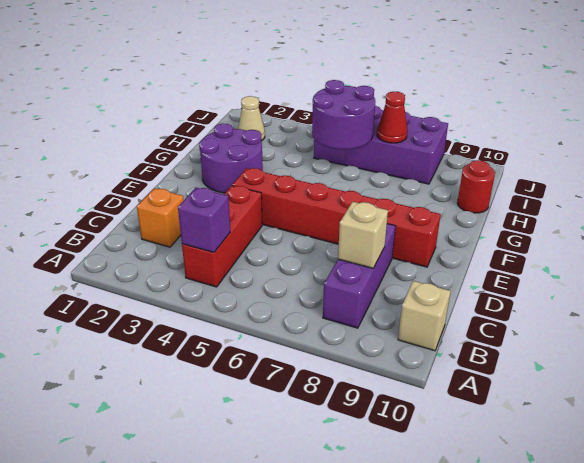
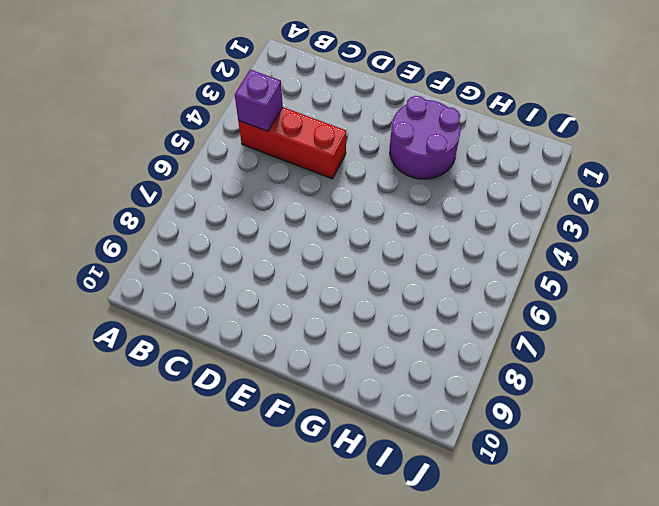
none -> purple brick B8:D8 level 1
none -> tan brick B10 level 1
none -> orange brick C2 level 1

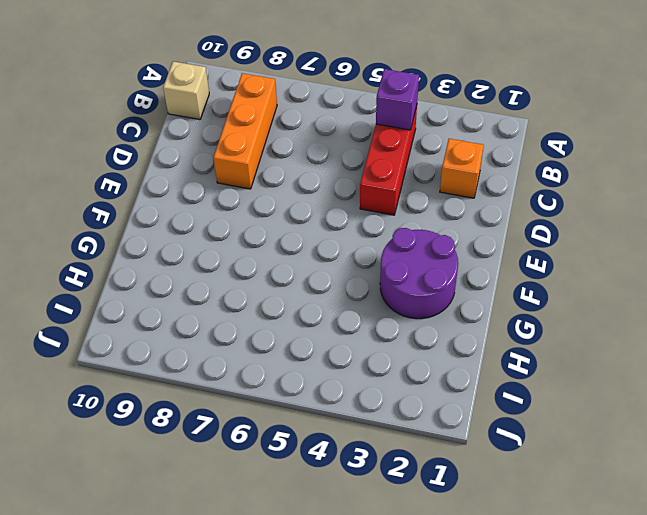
orange brick B8:D8 level 1 -> purple brick B8:D8 level 1
none -> red brick E4:E9 level 1
none -> red round brick H10 level 1
none -> tan cone I2 level 1

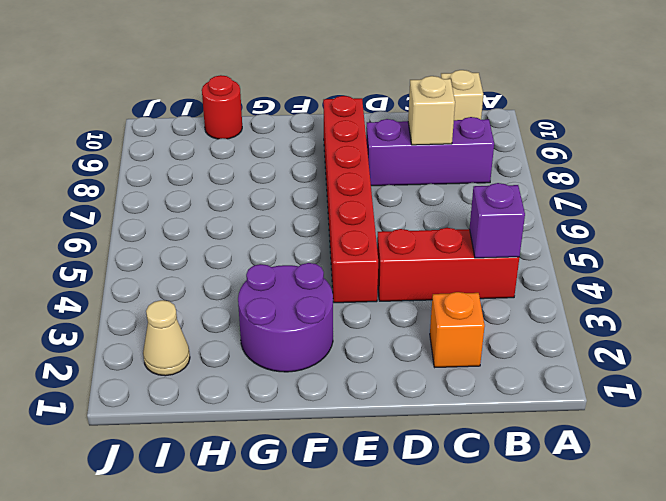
none -> purple brick I5:J8 level 1
none -> purple round brick H5:I6 level 2
none -> red cone I7 level 2

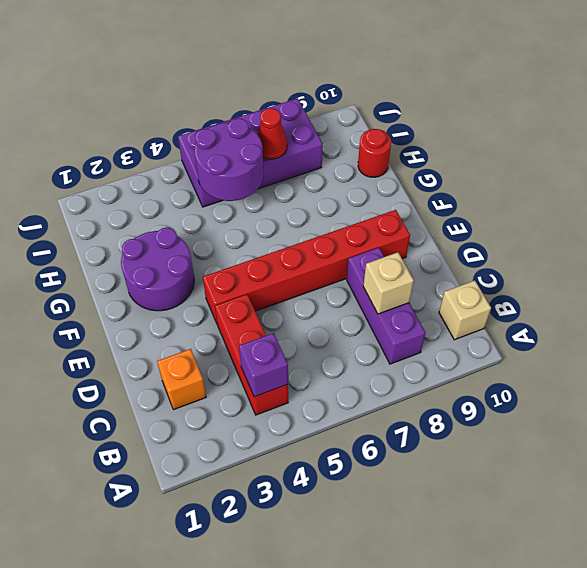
none -> tan cone I2 level 1

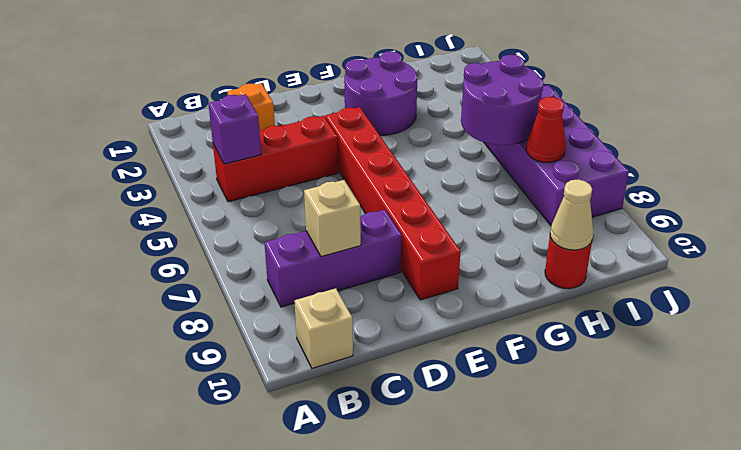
tan cone H10 level 2 -> tan cone I2 level 1

